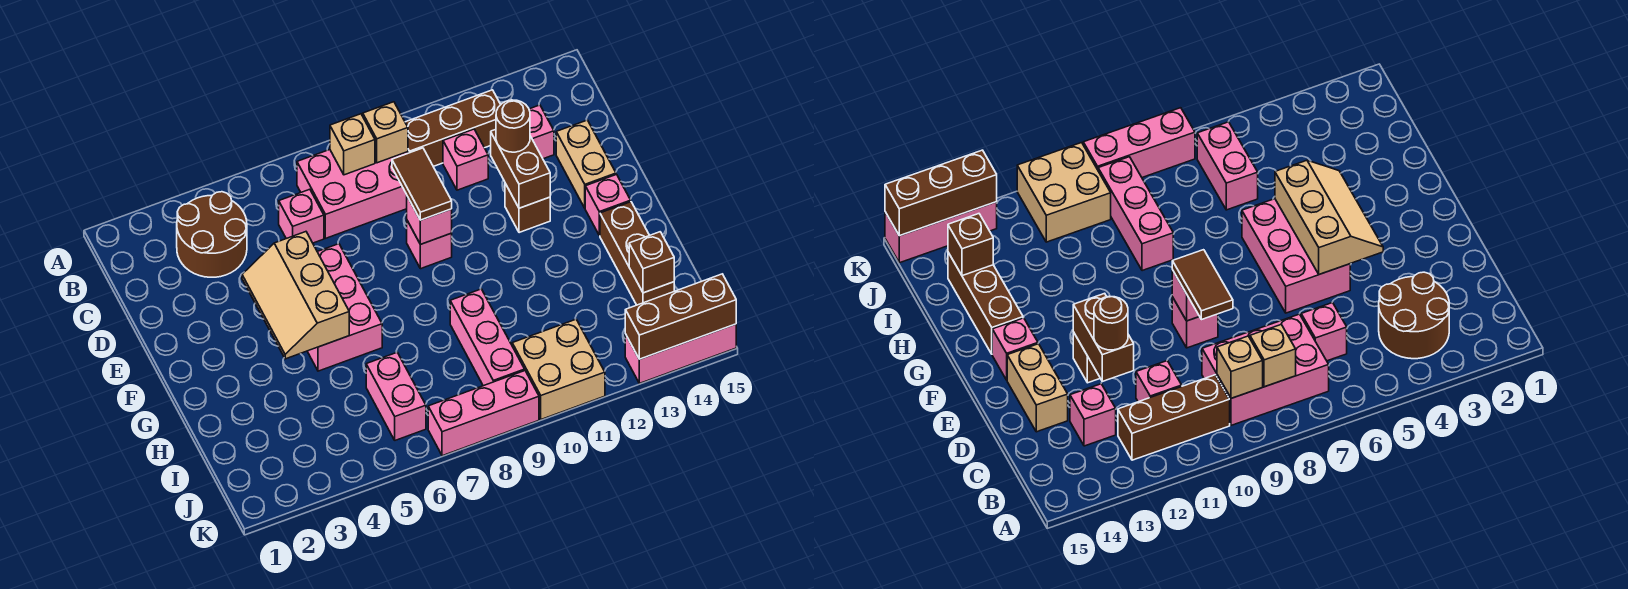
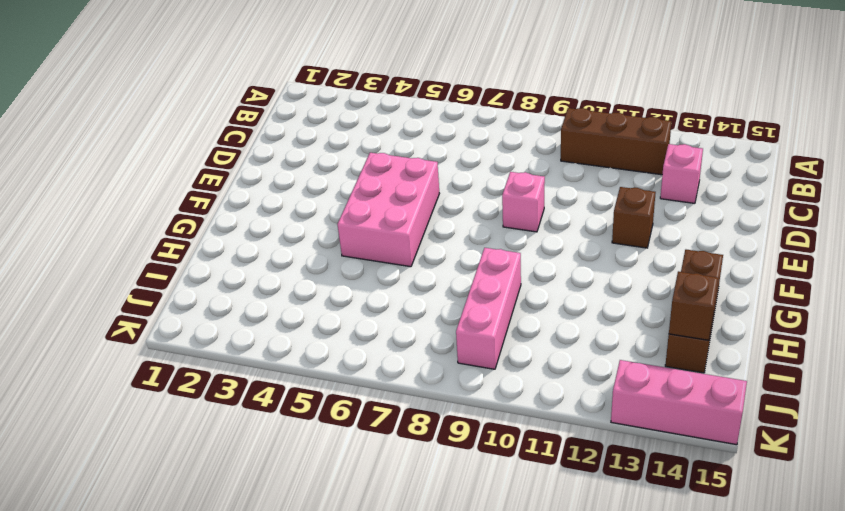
none -> brown round brick B3:C4 level 1
none -> pink brick B7:C9 level 1
none -> pink brick C6 level 1

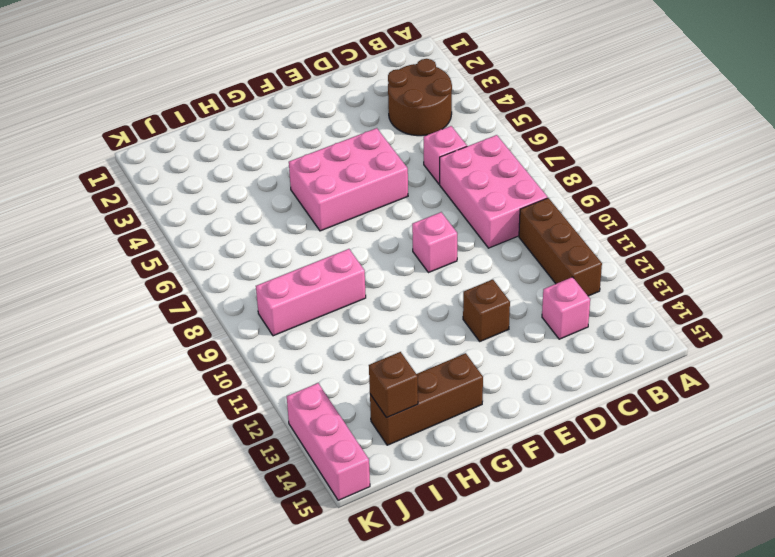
none -> pink brick C11 level 1
none -> tan brick D14:E14 level 1
none -> pink brick F14 level 1

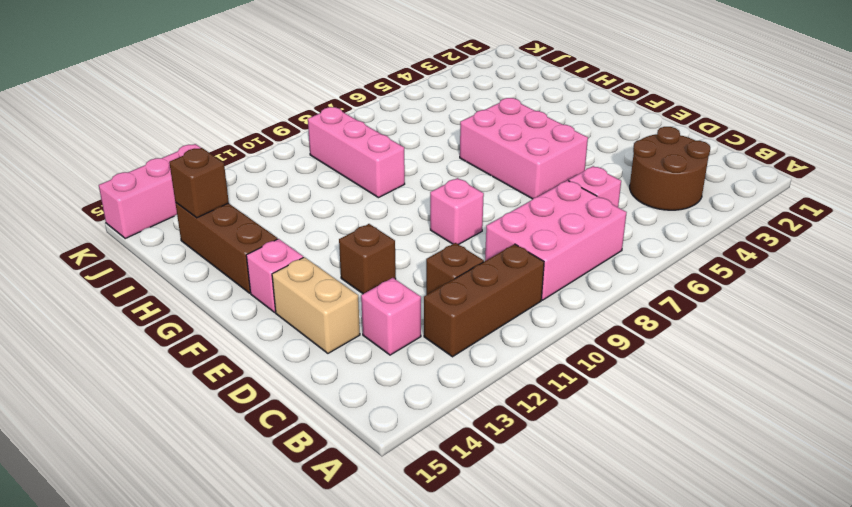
brown brick C11 level 1 -> pink brick C11 level 1
none -> pink brick I6:J6 level 1
none -> tan brick J10:K11 level 1
none -> pink brick K7:K9 level 1

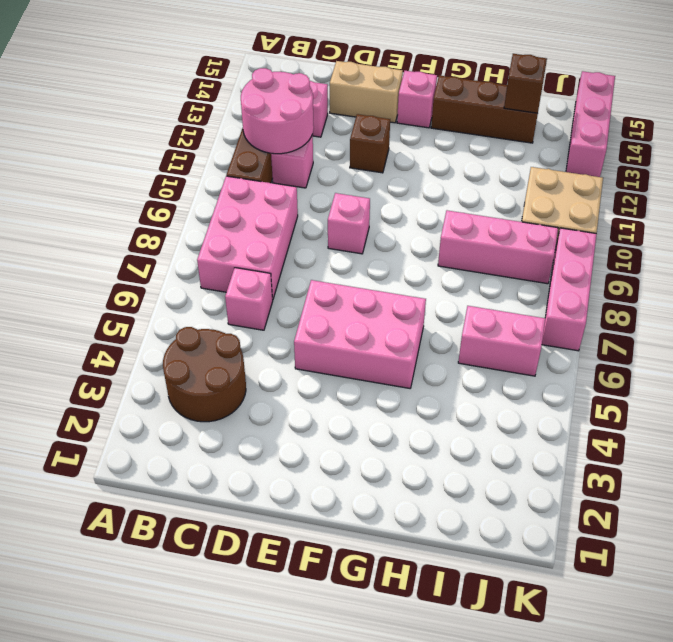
pink round brick B11:C12 level 2 -> none
none -> tan brick B8 level 2
none -> tan brick B9 level 2
none -> brown brick D12:E12 level 2

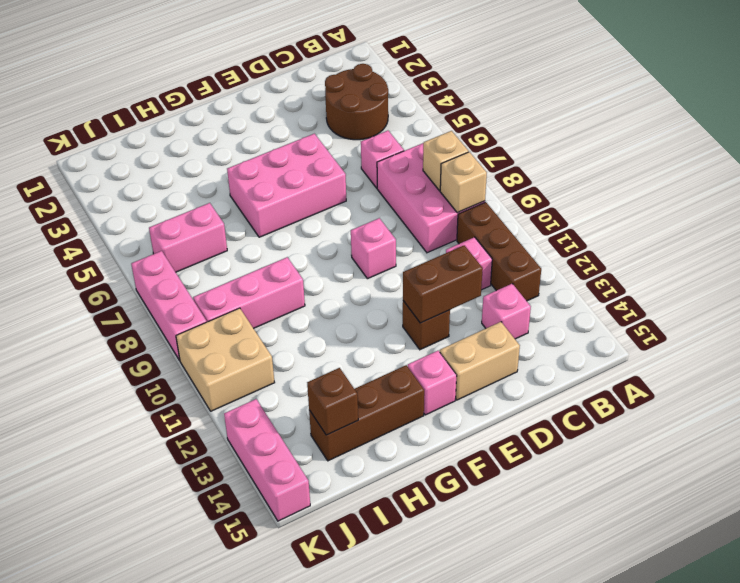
none -> tan slope E4:G5 level 2 top 5
none -> pink brick E9 level 2
none -> brown brick K13:K15 level 2

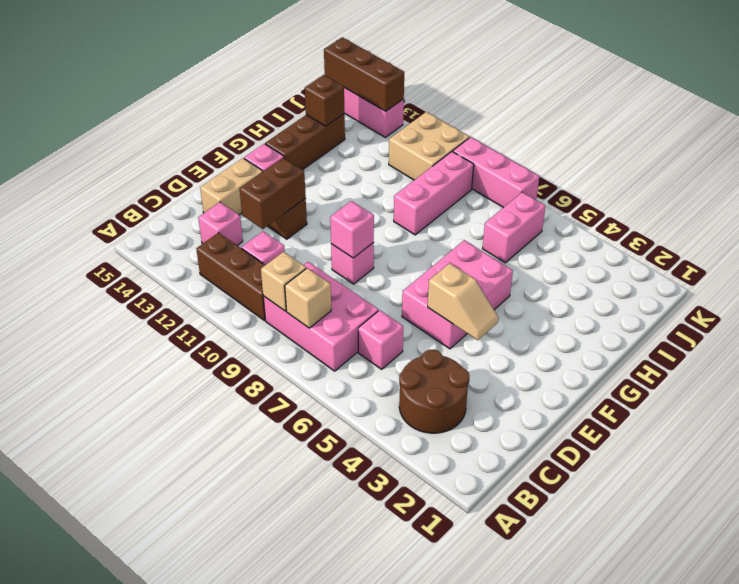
tan slope E4:E5 level 2 top 5 -> tan slope E4:G5 level 2 top 5
none -> brown tile D9:E9 level 3
none -> brown round brick D12 level 3

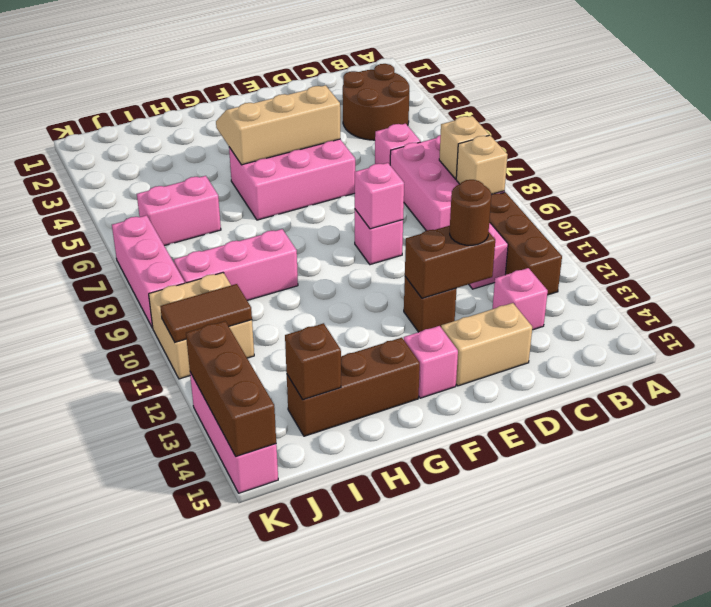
brown tile J11:K11 level 2 -> brown tile D9:E9 level 3

